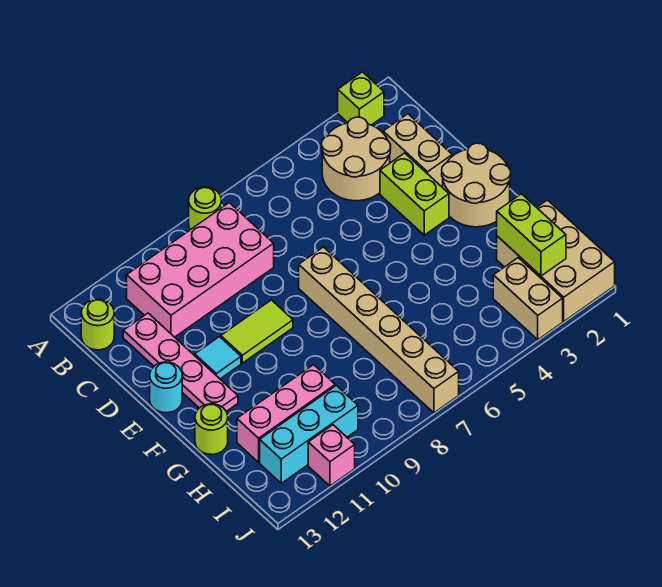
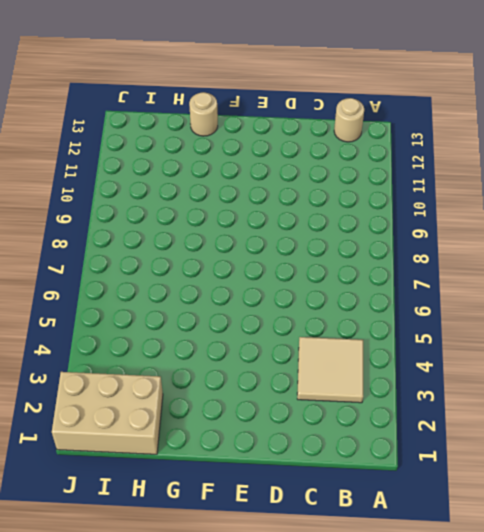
tan tile B3:C4 level 1 -> tan round brick B3:C4 level 1
tan round brick B13 level 1 -> lime round brick B13 level 1
tan round brick G13 level 1 -> lime round brick G13 level 1
none -> lime brick A2 level 1
none -> lime round brick A8 level 1
none -> pink brick B8:C11 level 1

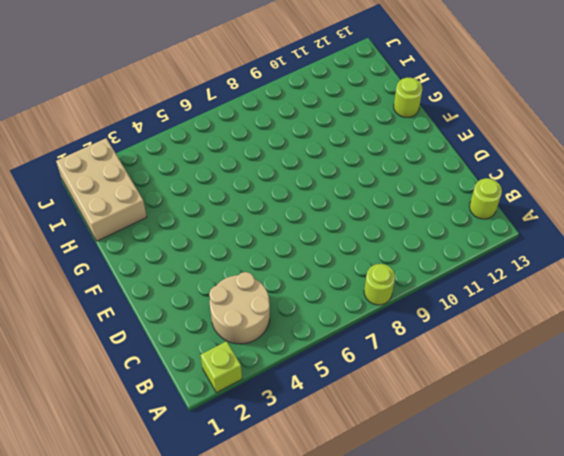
none -> pink brick B8:C11 level 1
none -> tan brick C2:D2 level 1
none -> pink plate C12:F12 level 1

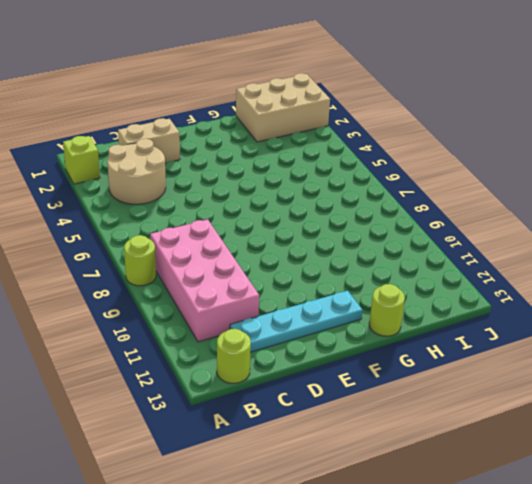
cyan plate C12:F12 level 1 -> pink plate C12:F12 level 1
none -> lime brick D3:E3 level 1
none -> tan round brick E1:F2 level 1
none -> tan brick E7:J7 level 1

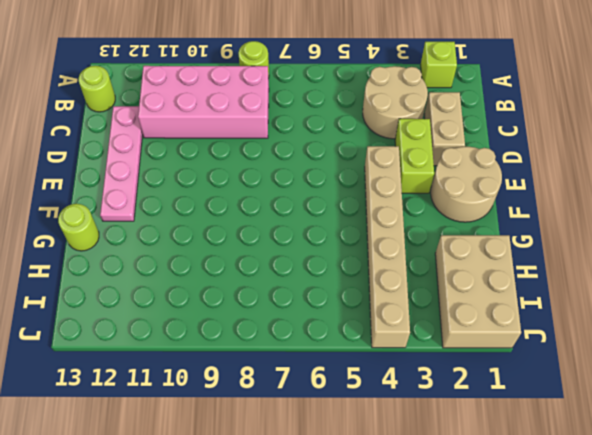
tan brick E4:J4 level 1 -> tan brick E7:J7 level 1
none -> lime tile E9:E10 level 1
none -> cyan tile E11 level 1
none -> cyan round brick E13 level 1

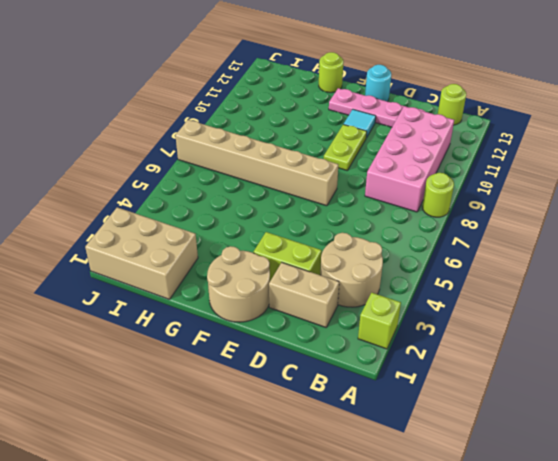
lime plate E9:E10 level 1 -> lime tile E9:E10 level 1
none -> pink brick H10:H12 level 1
none -> tan brick I3:J3 level 1
none -> cyan brick I10:I12 level 1

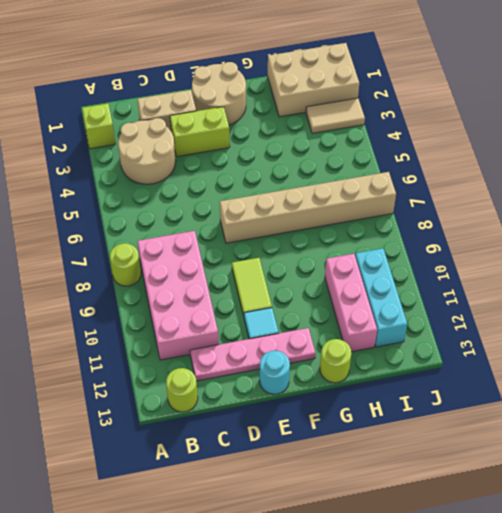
tan tile I3:J3 level 1 -> tan brick I3:J3 level 1
none -> pink brick J11 level 1
none -> lime brick H2:I2 level 2

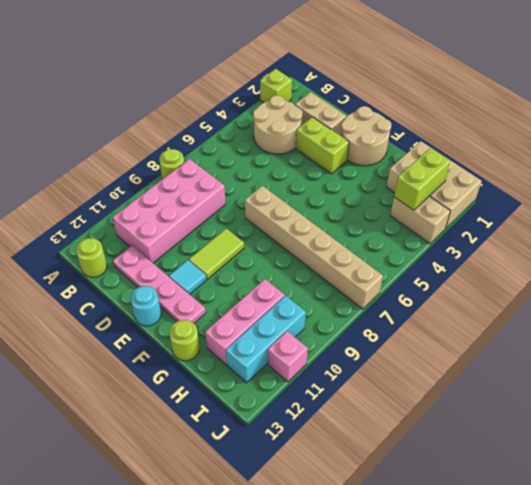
lime brick I2:I3 level 2 -> lime brick H2:I2 level 2

